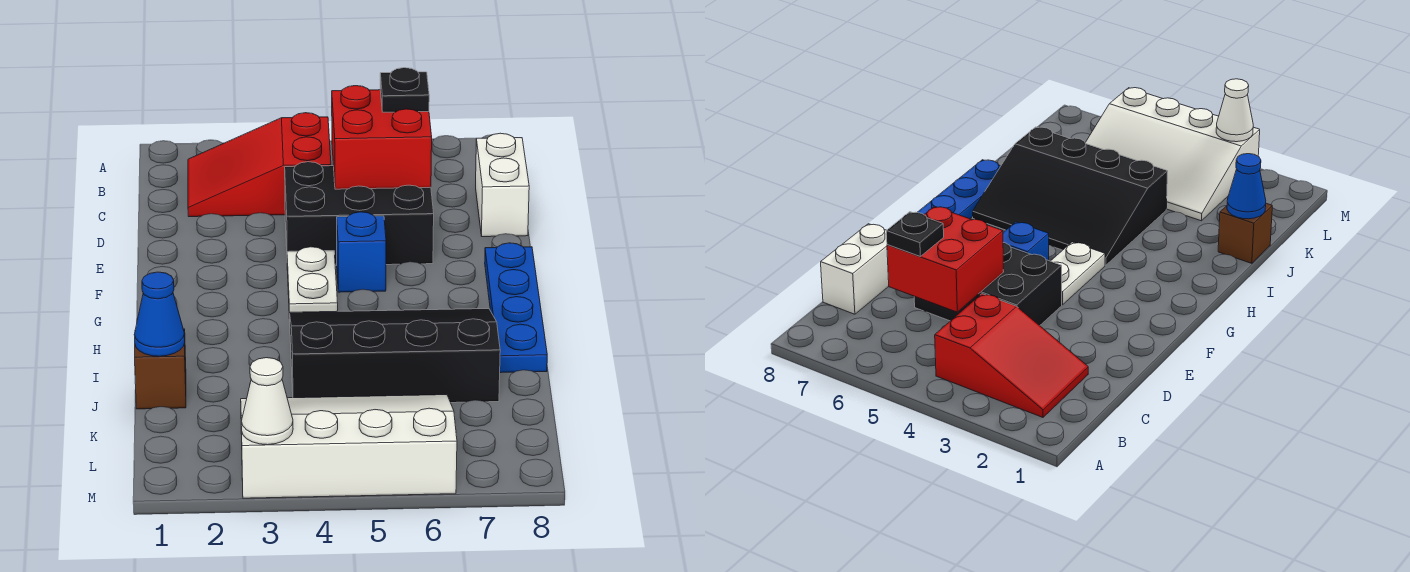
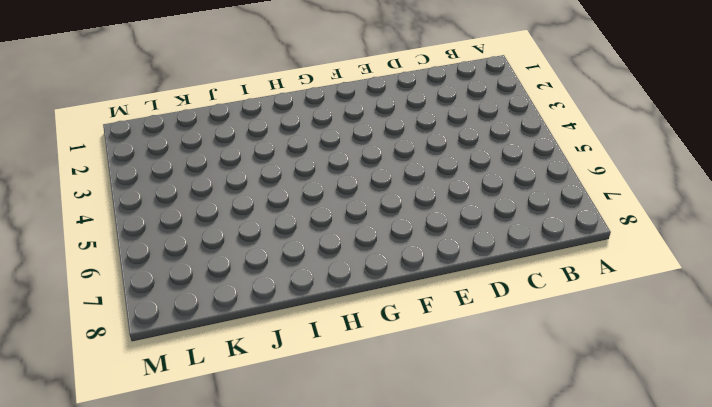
none -> red slope B2:C4 level 1 top 4
none -> white brick C8:D8 level 1
none -> black brick D4:E6 level 1

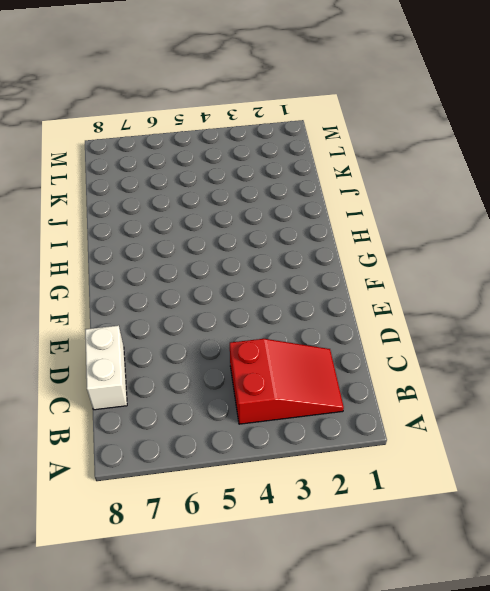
none -> black brick D4:E6 level 1
none -> white plate F4:G4 level 1
none -> blue brick F5 level 1

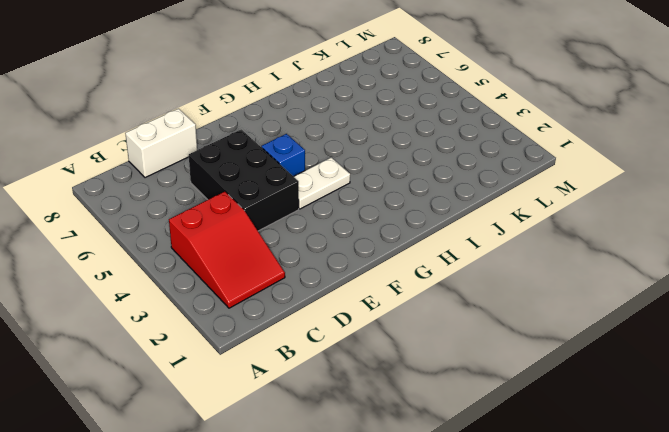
none -> blue plate F8:I8 level 1
none -> black slope H4:J7 level 1 top J
none -> brown brick J1 level 1

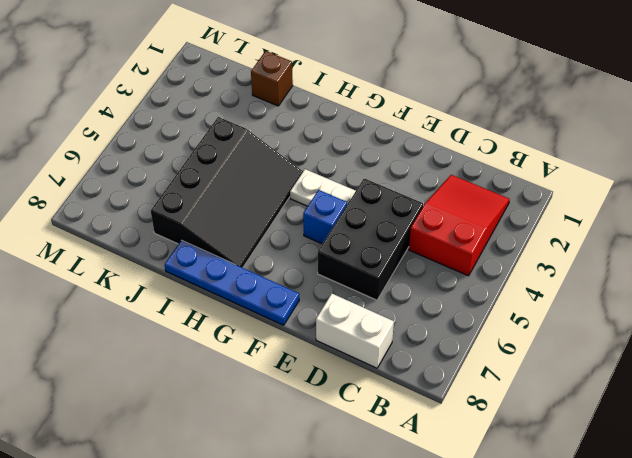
none -> white slope K3:M6 level 1 top M
none -> red brick C5:D6 level 2
none -> blue cone J1 level 2

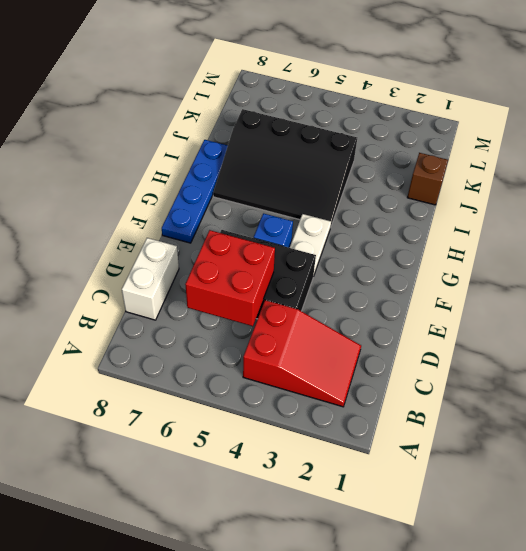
none -> white slope K3:M6 level 1 top M
none -> blue cone J1 level 2
none -> white cone M3 level 2

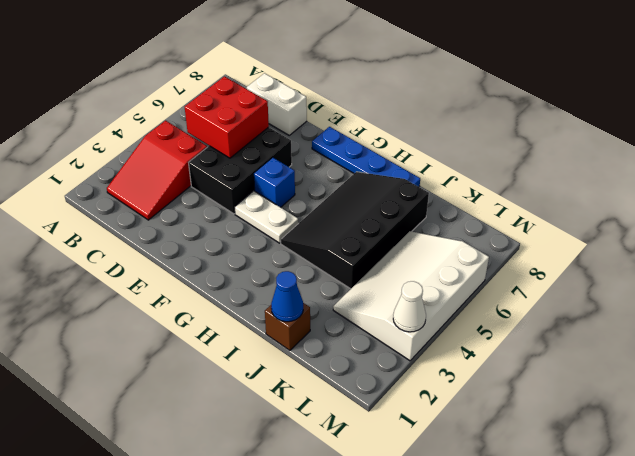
none -> black plate C6 level 3

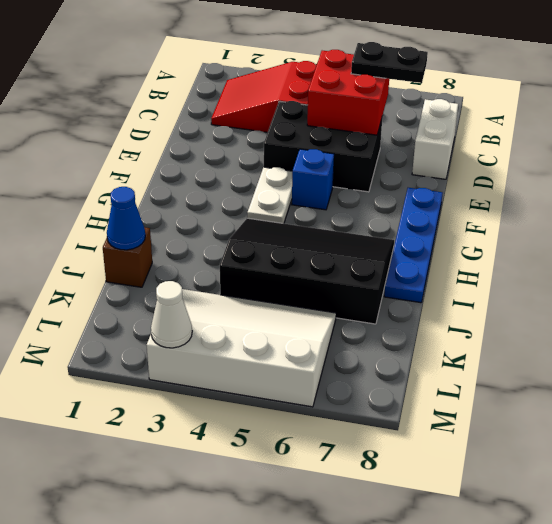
black plate C6:C7 level 3 -> black plate C6 level 3

